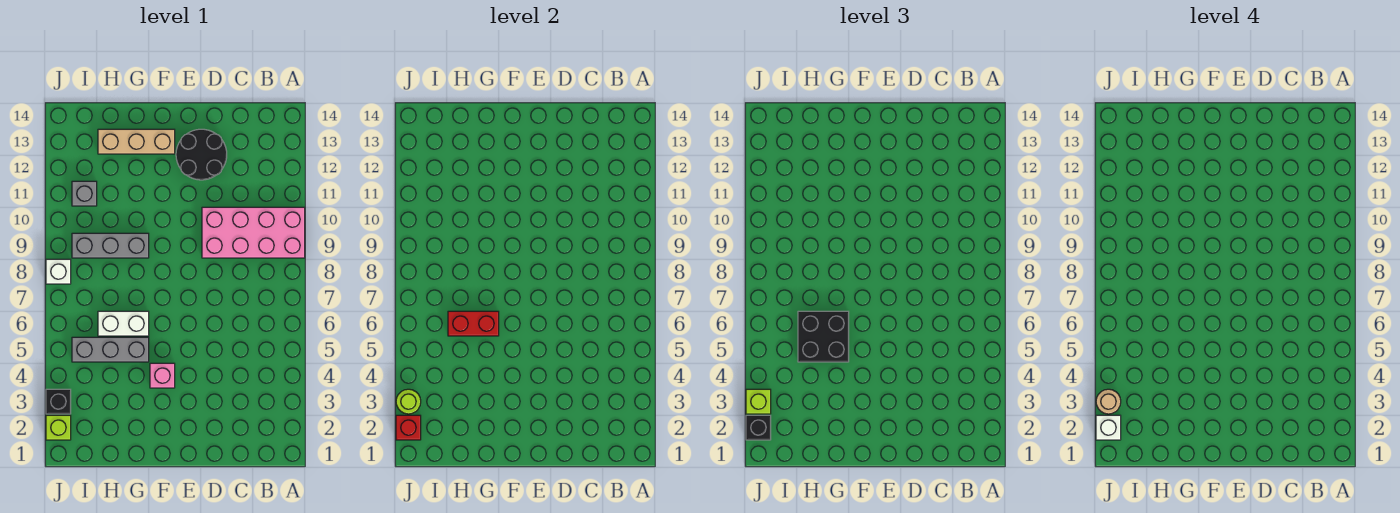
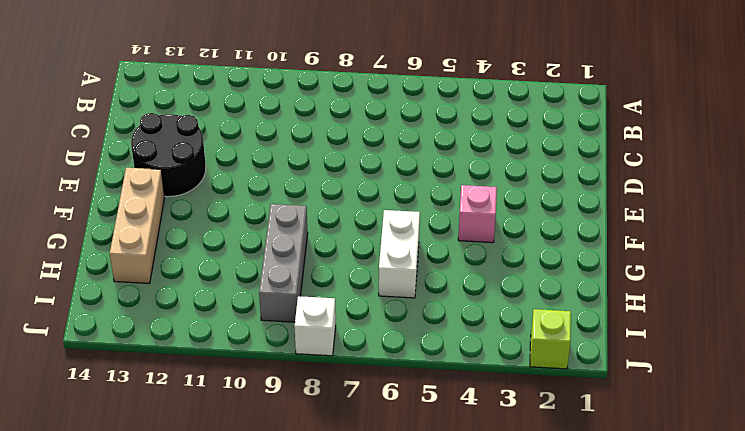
none -> pink brick A9:D10 level 1
none -> grey brick G5:I5 level 1
none -> grey brick I11 level 1

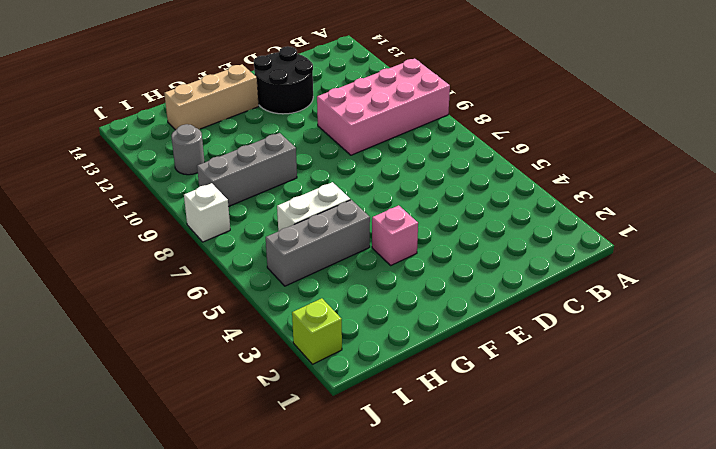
grey round brick I11 level 1 -> grey brick I11 level 1
none -> black brick J3 level 1
none -> red brick G6:H6 level 2
none -> red brick J2 level 2

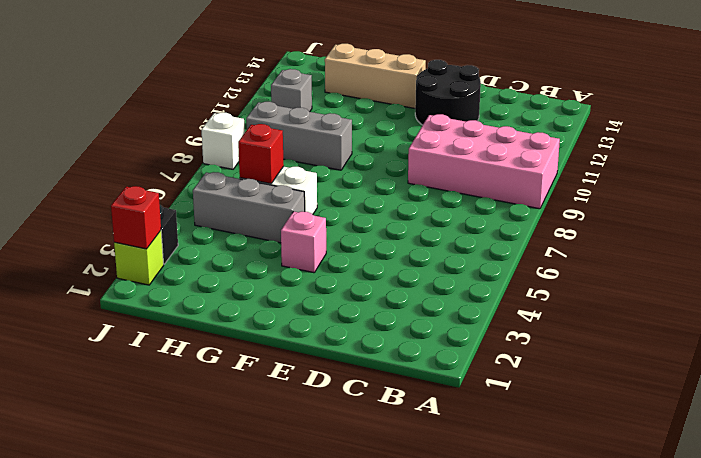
red brick H6 level 2 -> red brick G6:H6 level 2
none -> lime round brick J3 level 2
none -> black brick G5:H6 level 3
none -> black brick J2 level 3

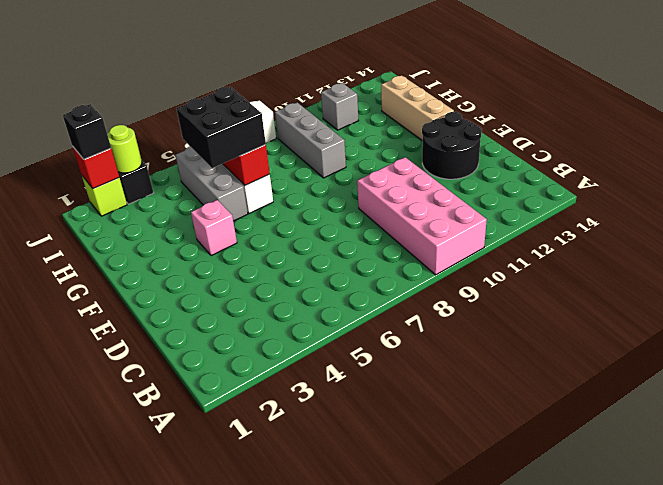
none -> lime brick J3 level 3
none -> white brick J2 level 4
none -> tan round brick J3 level 4

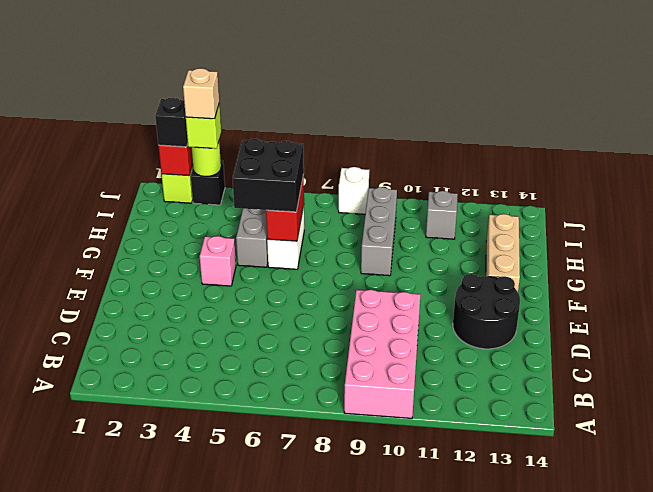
tan brick J3 level 4 -> tan round brick J3 level 4
none -> white brick J2 level 4

